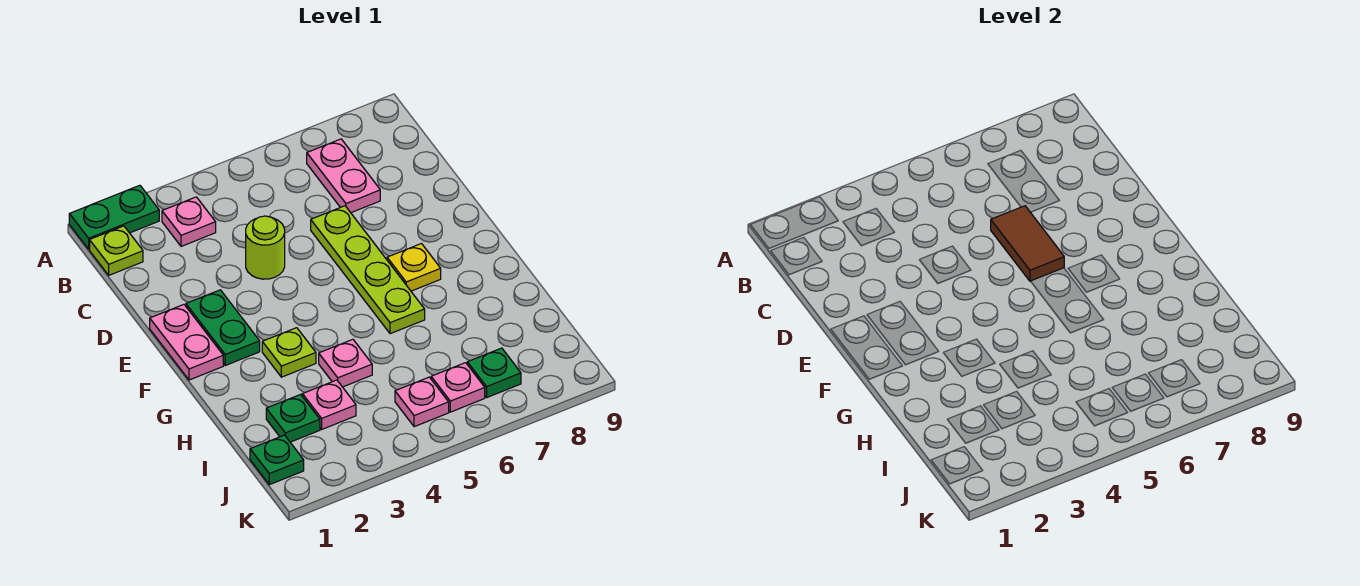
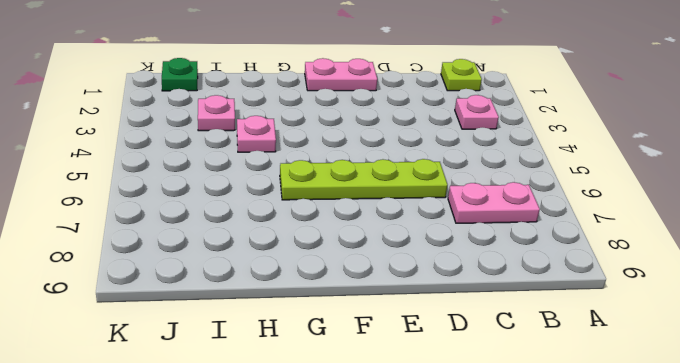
none -> green plate A1:A2 level 1
none -> lime round brick D4 level 1
none -> green plate E2:F2 level 1

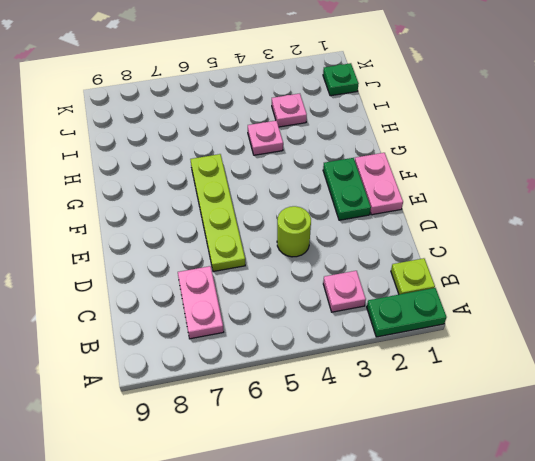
none -> yellow plate F7 level 1
none -> lime plate G3 level 1
none -> green plate I2 level 1

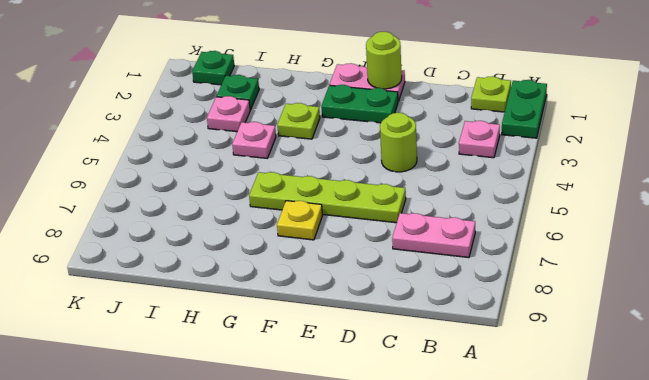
lime round brick E1 level 2 -> none
none -> pink plate J5 level 1
none -> pink plate J6 level 1
none -> green plate J7 level 1

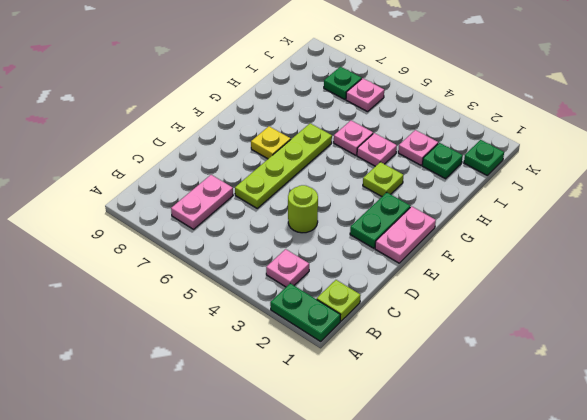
pink plate H5 level 1 -> pink plate J5 level 1
none -> brown tile D6:E6 level 2

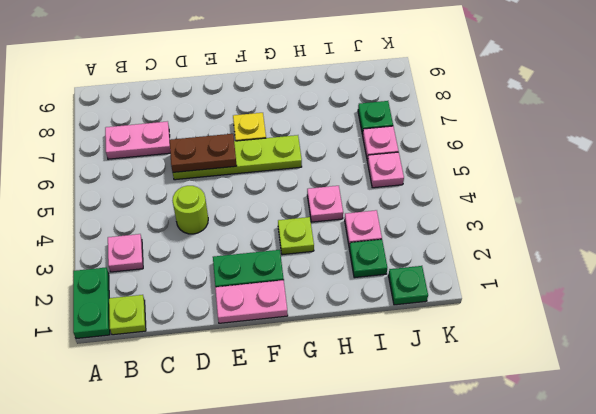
brown plate D6:E6 level 2 -> brown tile D6:E6 level 2

